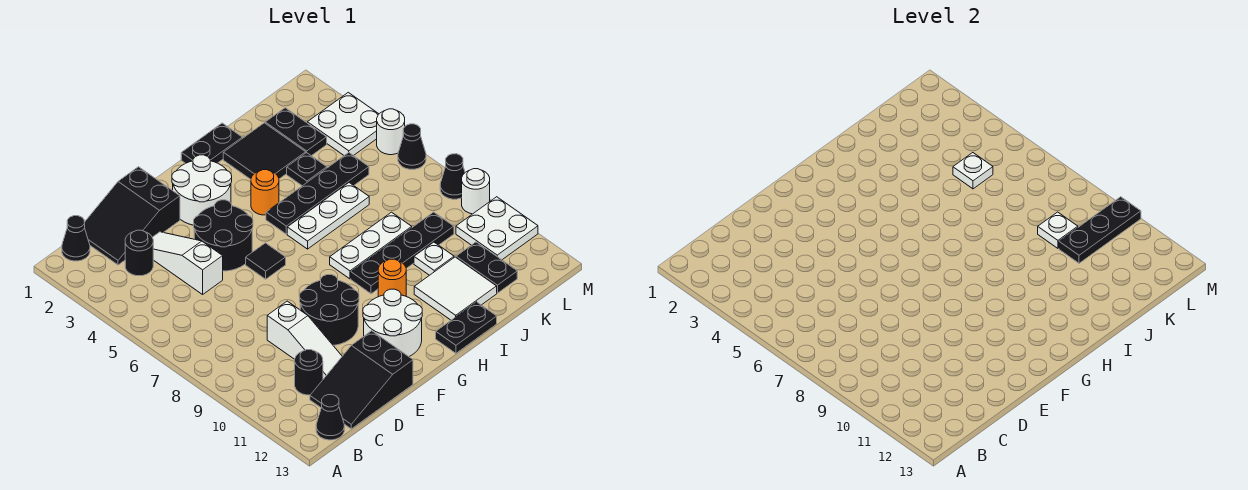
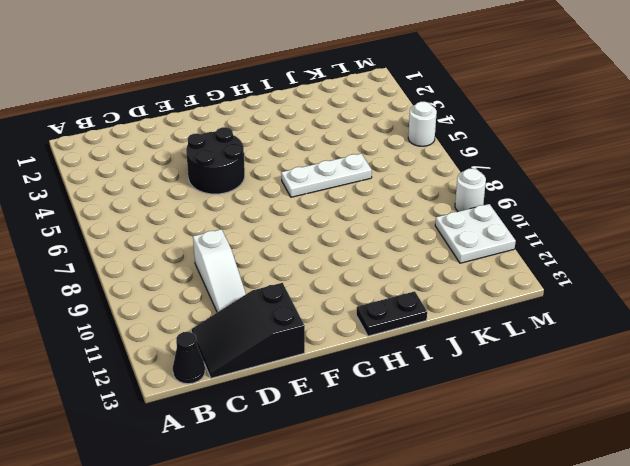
none -> black cone B1 level 1
none -> black slope C1:E2 level 1 top E
none -> black round brick C3 level 1
none -> black round brick C11 level 1

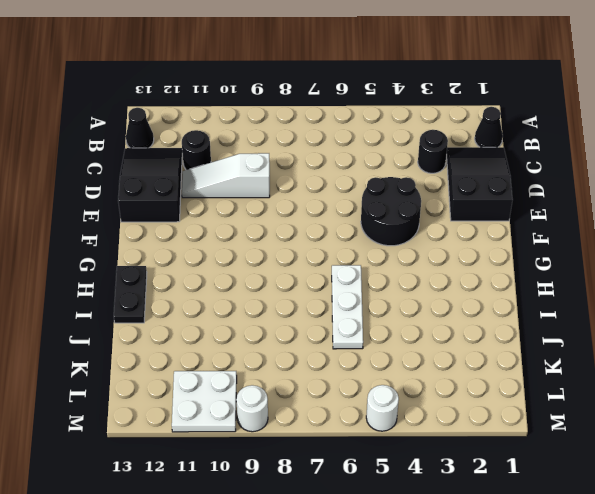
none -> white slope D3:D5 level 1 top 5
none -> black round brick E9:F10 level 1
none -> white round brick F2:G3 level 1
none -> black tile F6 level 1

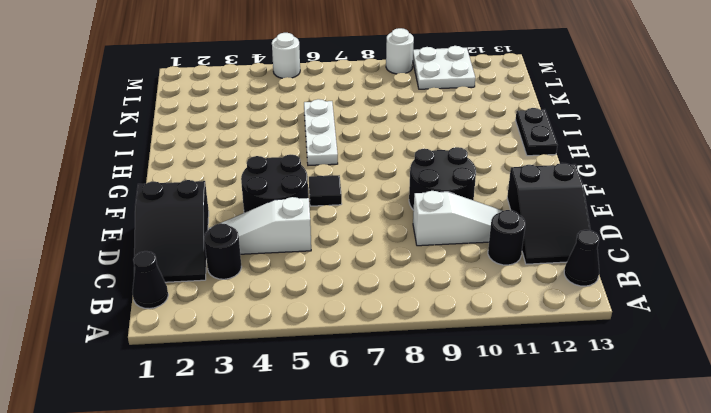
none -> white round brick F2:G3 level 1
none -> white round brick F11:G12 level 1
none -> black plate H1:I1 level 1
none -> orange round brick H4 level 1

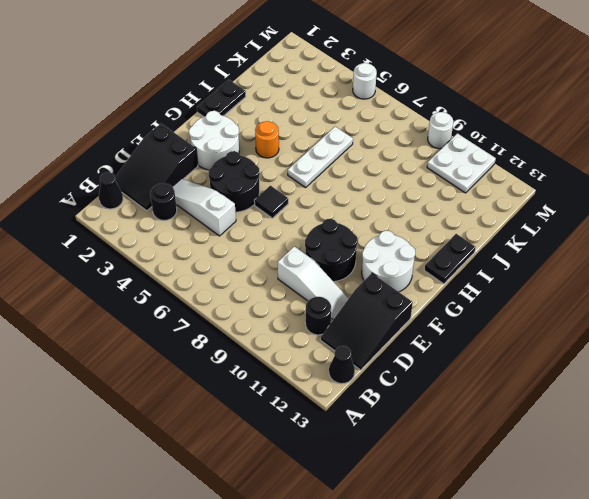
none -> black plate H5:K5 level 1
none -> white plate H8:J8 level 1
none -> black plate H9:K9 level 1
none -> orange round brick H10 level 1

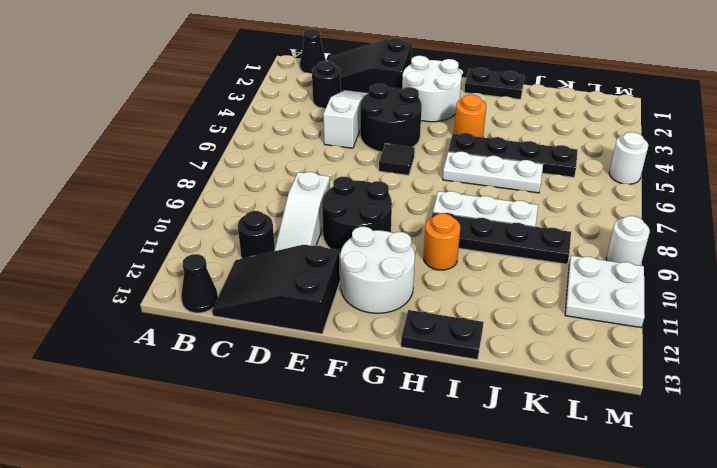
none -> black tile I2:J3 level 1
none -> white tile I11:J12 level 1
none -> black plate J4 level 1
none -> white plate J10 level 1

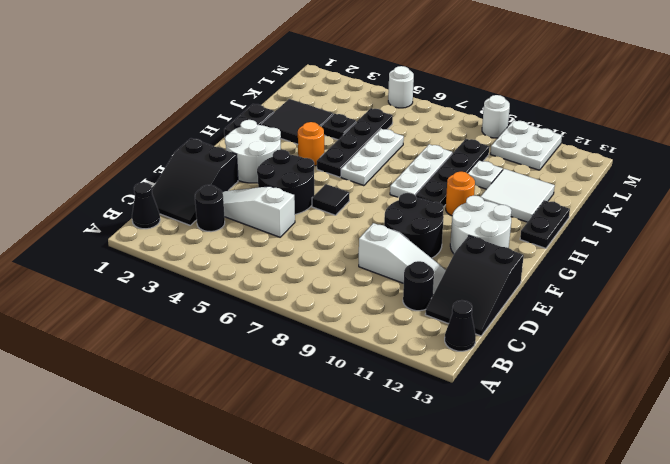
none -> black plate K2:K3 level 1
none -> black plate K11:K12 level 1
none -> white plate L3:M4 level 1
none -> black cone M6 level 1

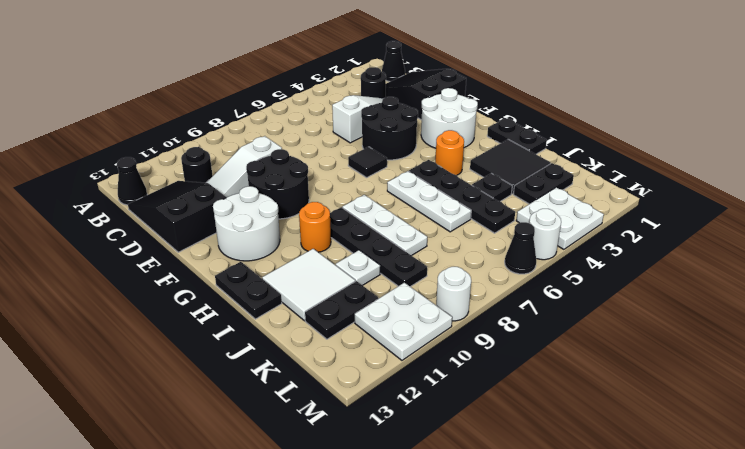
none -> black cone M8 level 1
none -> white plate K5 level 2
none -> white plate K9 level 2
none -> black plate K10:M10 level 2

